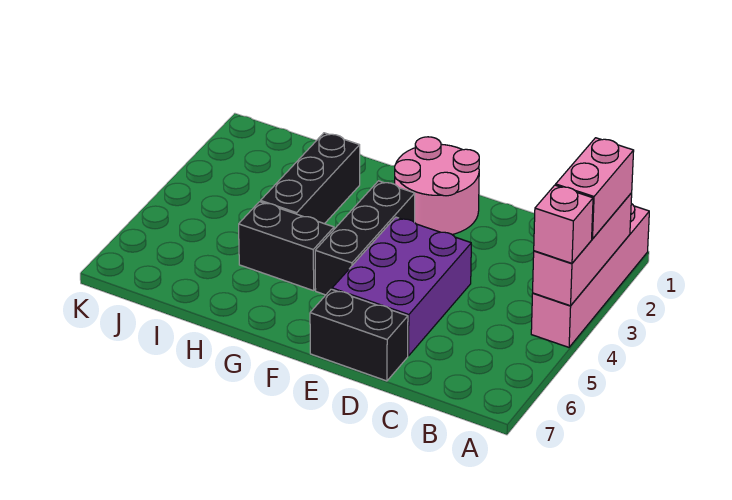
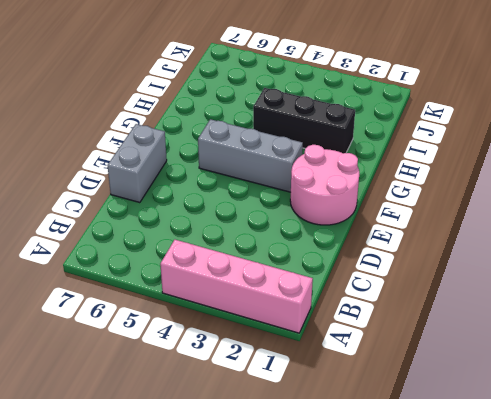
grey brick D7:E7 level 1 -> black brick D7:E7 level 1
grey brick F3:F5 level 1 -> black brick F3:F5 level 1
none -> purple brick D4:E6 level 1
none -> black brick G5:H5 level 1

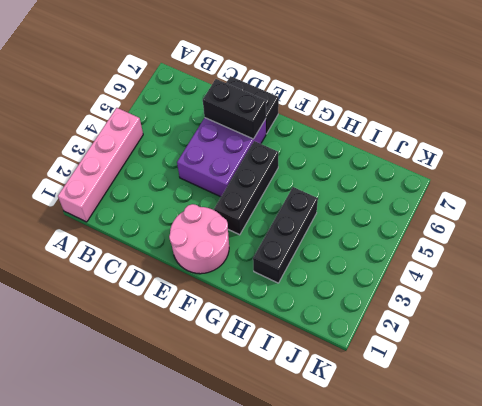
black brick D6:E6 level 2 -> black brick G5:H5 level 1
none -> pink brick A2:A4 level 2
none -> pink brick A2:A3 level 3

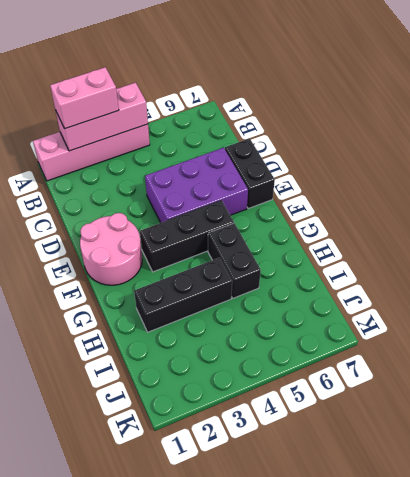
none -> pink brick A4 level 3

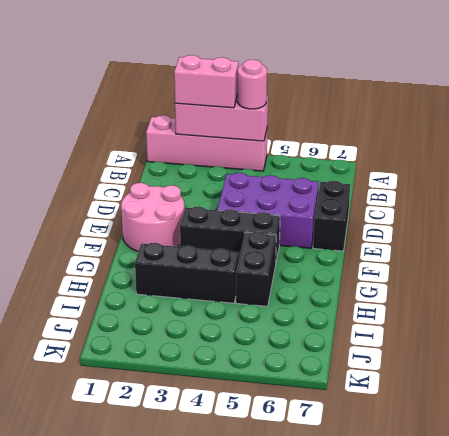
pink round brick A4 level 3 -> pink brick A4 level 3

